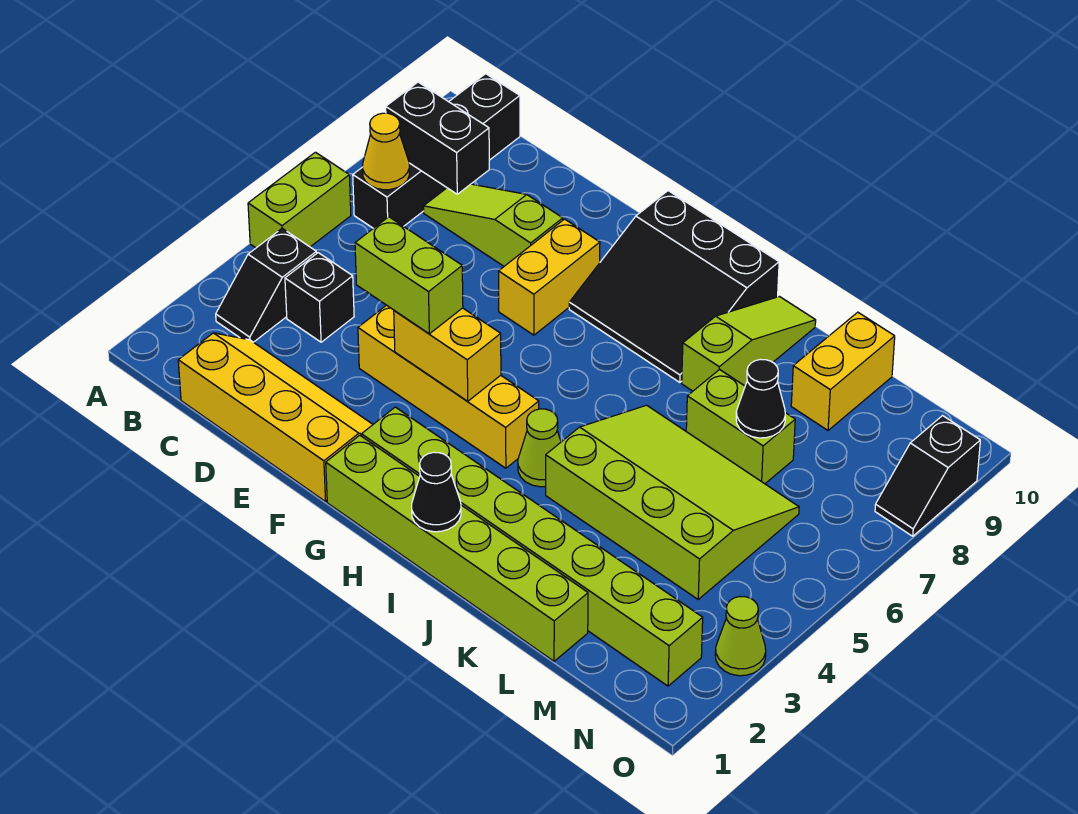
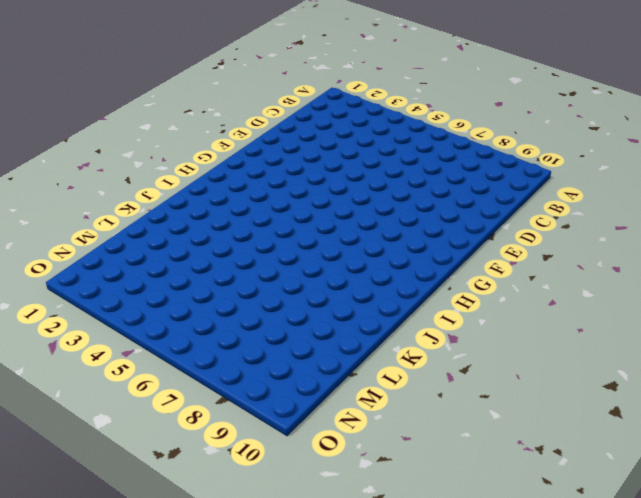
none -> lime brick A5:A6 level 1
none -> black slope B3:B4 level 1 top 4
none -> black brick B7:B10 level 1

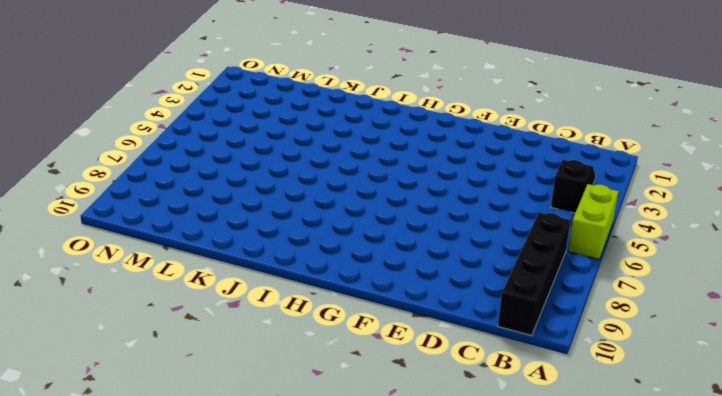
none -> yellow slope C1:F2 level 1 top 1
none -> black brick C4 level 1
none -> lime slope C8:E8 level 1 top E

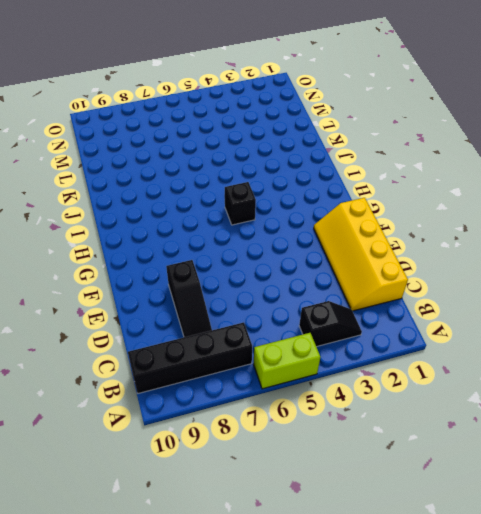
black slope C8:E8 level 1 top E -> lime slope C8:E8 level 1 top E
black brick H5 level 1 -> black brick C4 level 1
none -> yellow brick E4:H4 level 1
none -> yellow brick F7:F8 level 1
none -> lime brick G1:L1 level 1

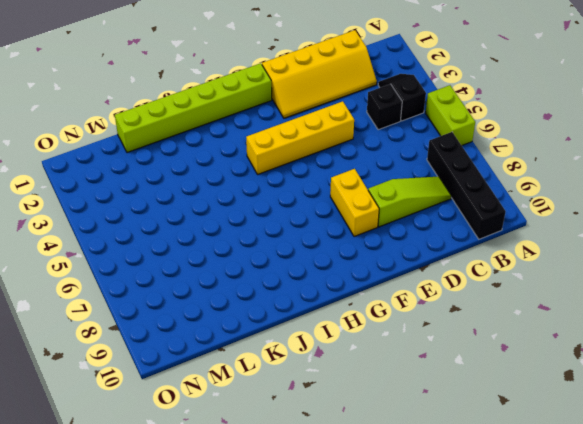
none -> lime brick G2:N2 level 1
none -> black slope G8:I10 level 1 top 10
none -> lime cone I4 level 1

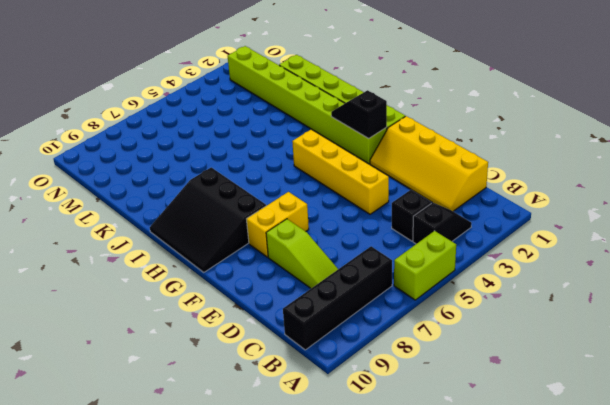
black slope G2:H2 level 2 top G -> black slope O8:O9 level 1 top 9
black slope G8:I10 level 1 top 8 -> black slope G8:I10 level 1 top 10
none -> lime cone I4 level 1
none -> lime slope J4:M6 level 1 top 4
none -> lime slope J8:J10 level 1 top 8

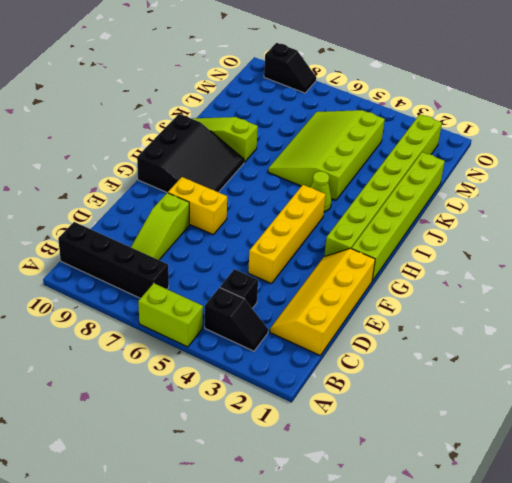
none -> lime brick K7:L7 level 1
none -> yellow brick L9:L10 level 1
none -> lime cone O3 level 1

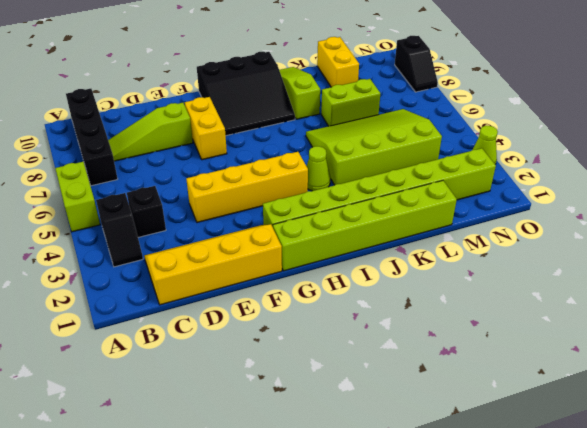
none -> yellow cone B7 level 2
none -> black brick B8:C8 level 2
none -> yellow brick F4:G4 level 2

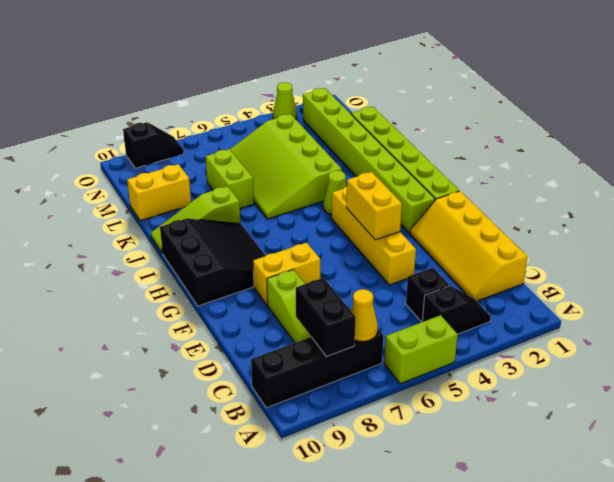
none -> black cone I1 level 2
none -> black cone L7 level 2
none -> lime brick E4:F4 level 3

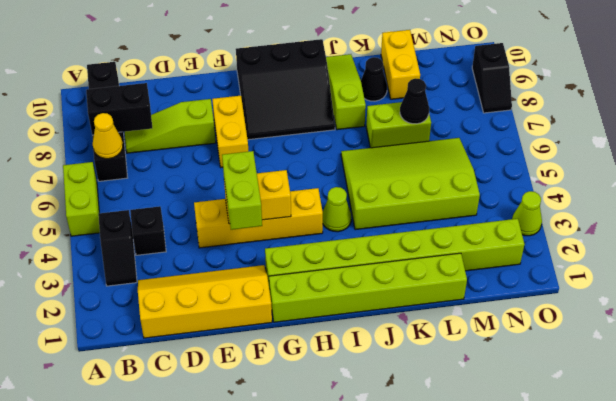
lime brick F3:F4 level 3 -> lime brick E4:F4 level 3
black cone K9 level 1 -> black cone I1 level 2

